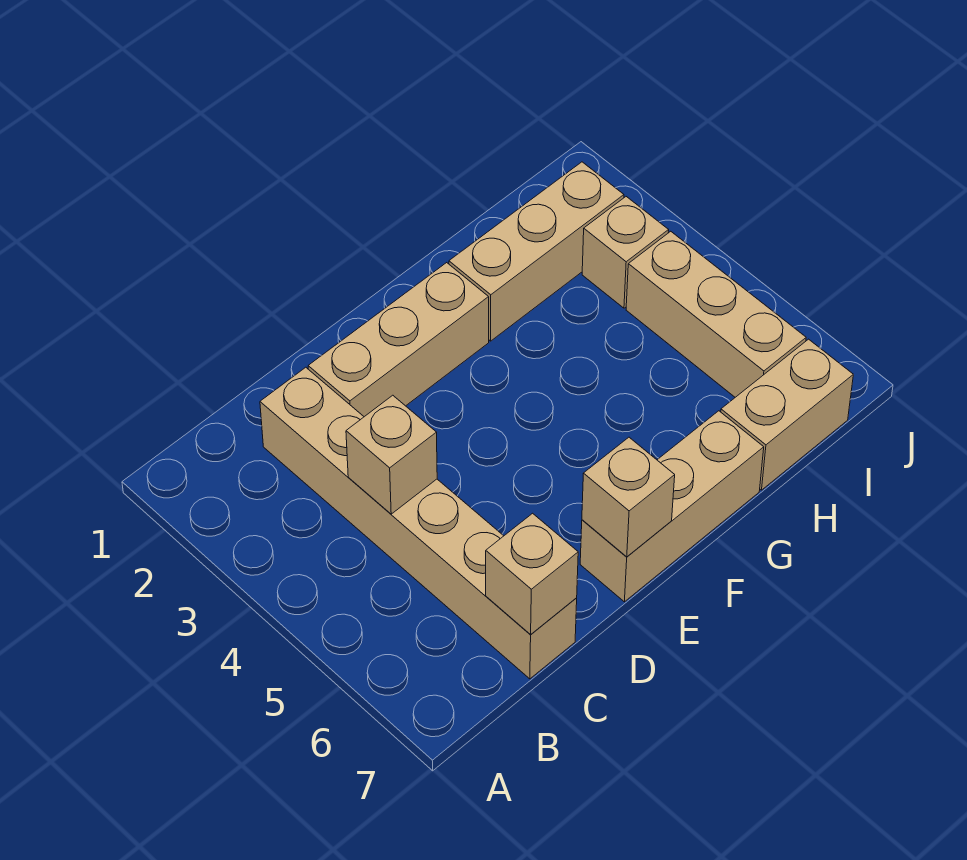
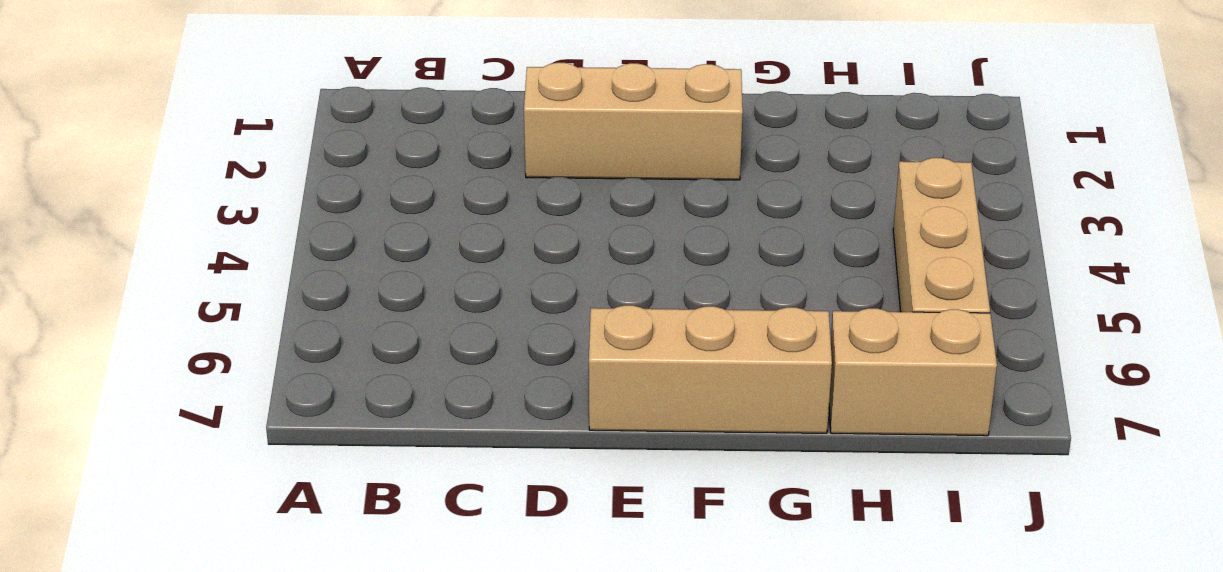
none -> tan brick C2:C7 level 1
none -> tan brick G2:I2 level 1

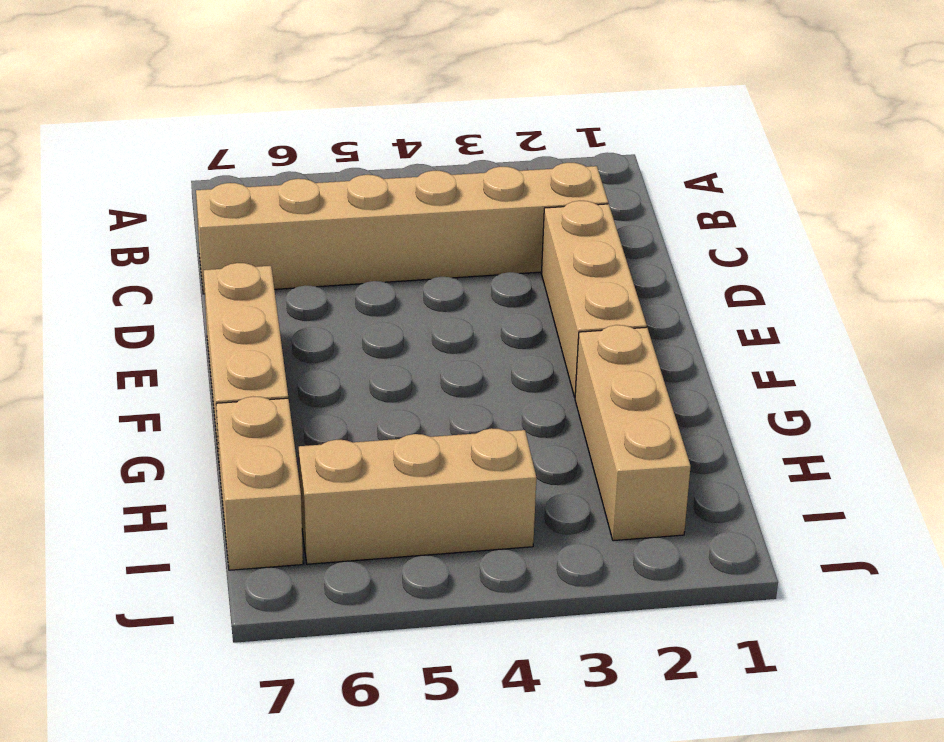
none -> tan brick I3 level 1
none -> tan brick C4 level 2

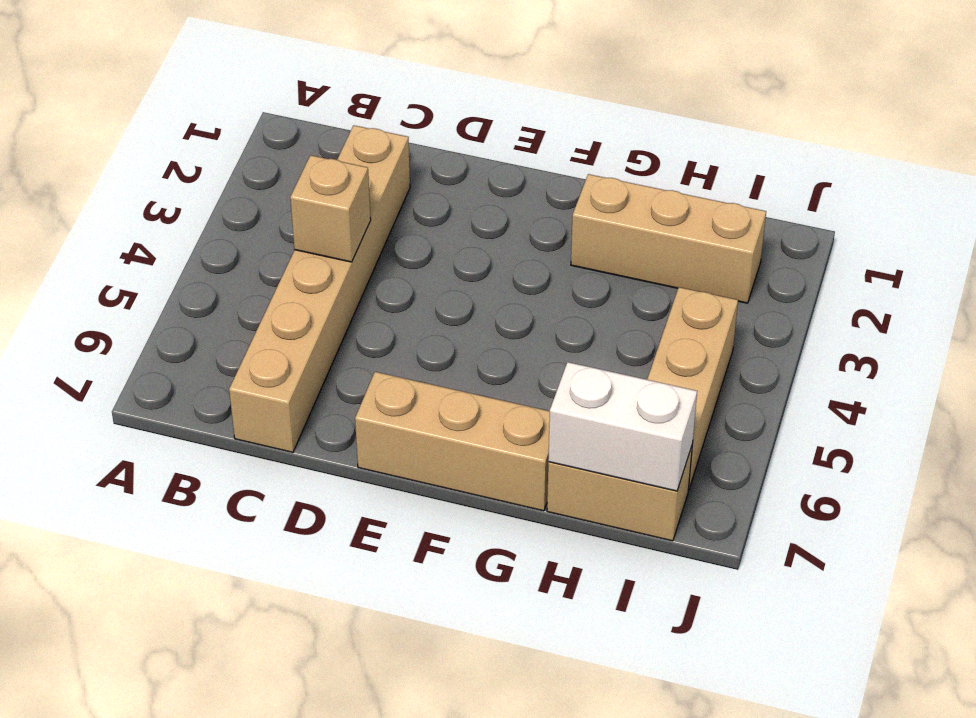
white brick H7:I7 level 2 -> none
none -> tan brick D2:F2 level 1
none -> tan brick I3 level 1

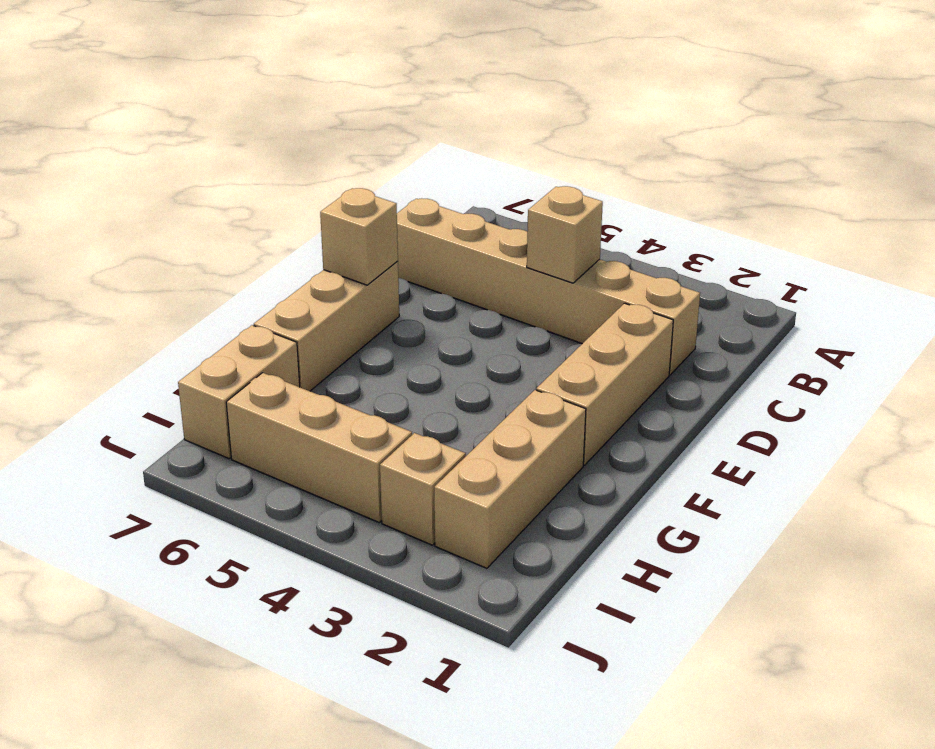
none -> tan brick C7 level 2

